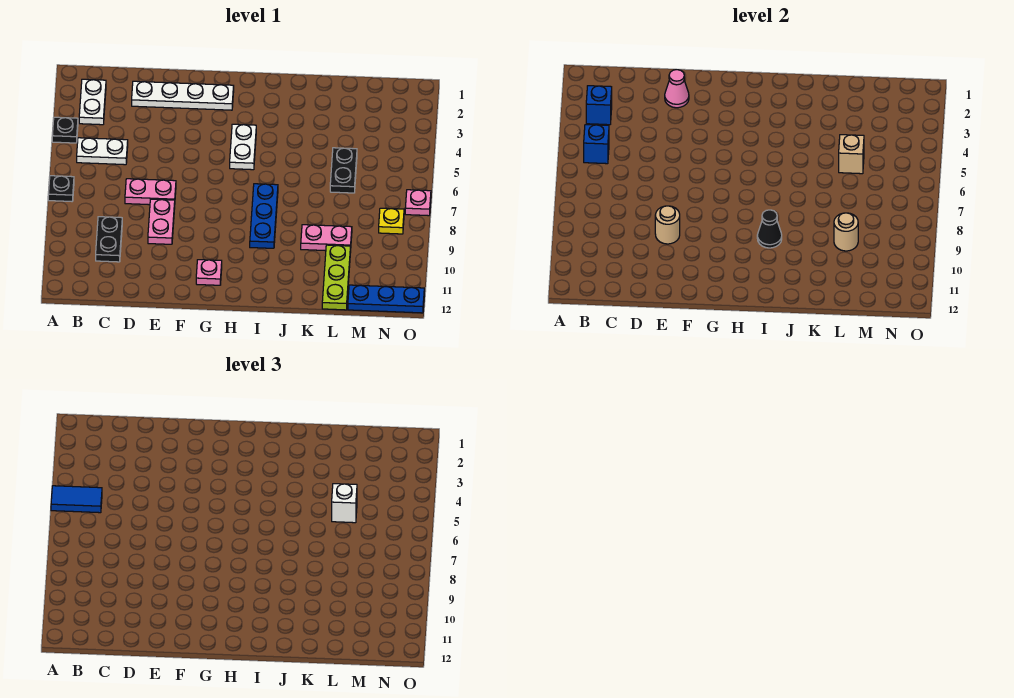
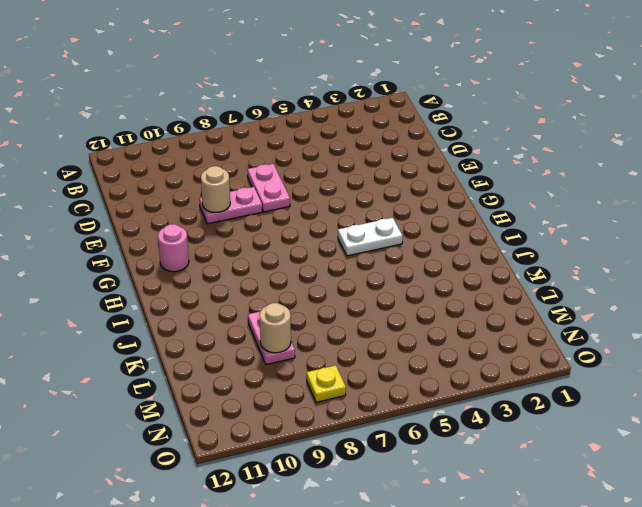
pink round brick G11 level 1 -> pink plate G11 level 1
none -> black plate A4 level 1
none -> black plate A7 level 1
none -> white plate B2:B3 level 1

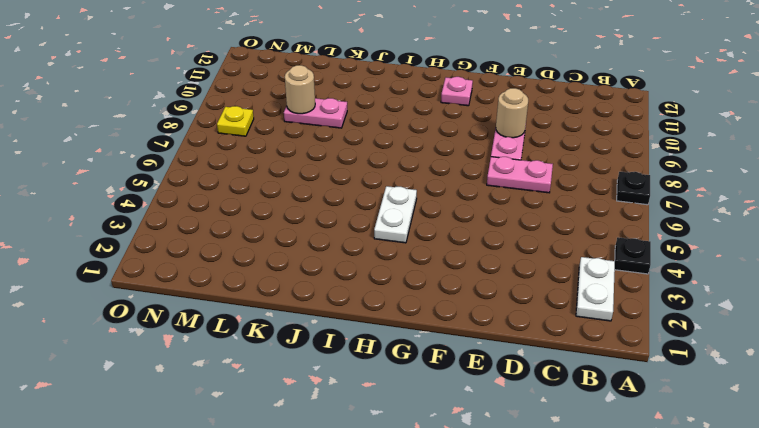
none -> white plate B5:C5 level 1
none -> black plate C9:C10 level 1
none -> white plate D2:G2 level 1

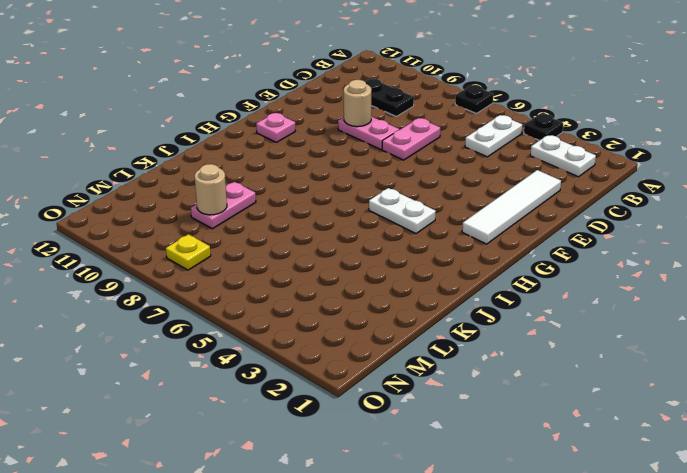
white tile D2:G2 level 1 -> white plate D2:G2 level 1
none -> blue plate I7:I9 level 1
none -> black plate L5:L6 level 1
none -> lime plate L10:L12 level 1

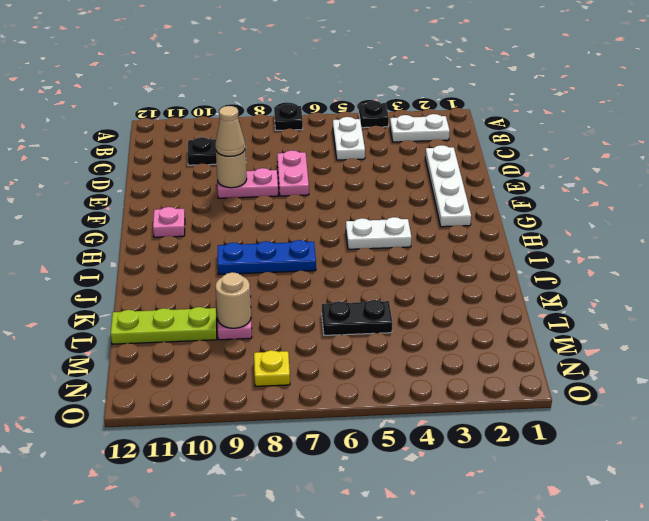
tan cone E9 level 3 -> none
none -> blue plate M12:O12 level 1
none -> pink plate O7 level 1
none -> blue brick B3 level 2

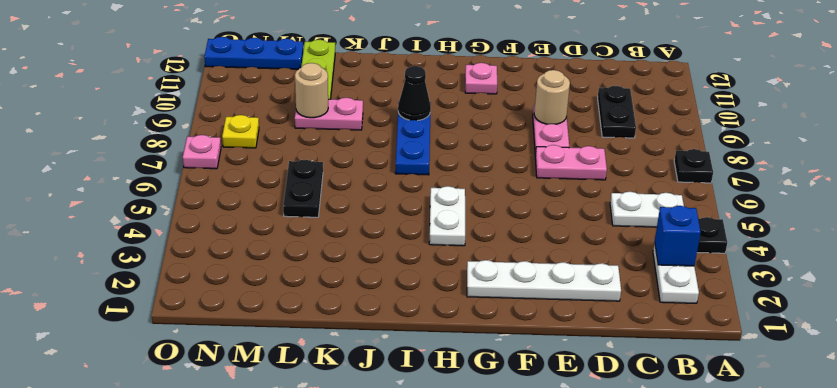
none -> blue brick B5 level 2
none -> pink cone E2 level 2
none -> tan brick L5 level 2

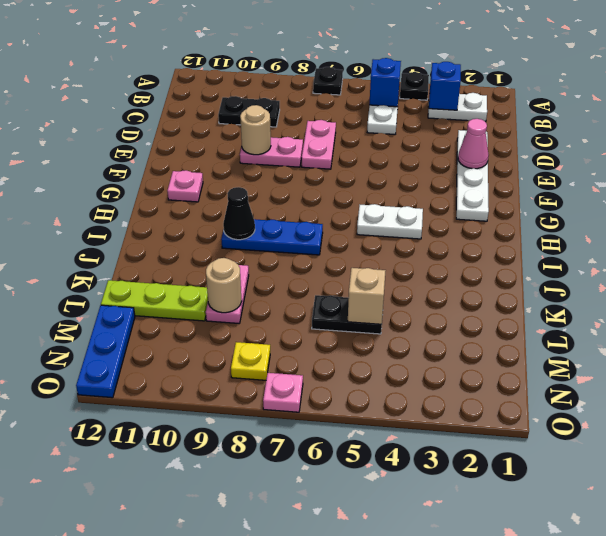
none -> blue tile A5:B5 level 3
none -> white brick L5 level 3

